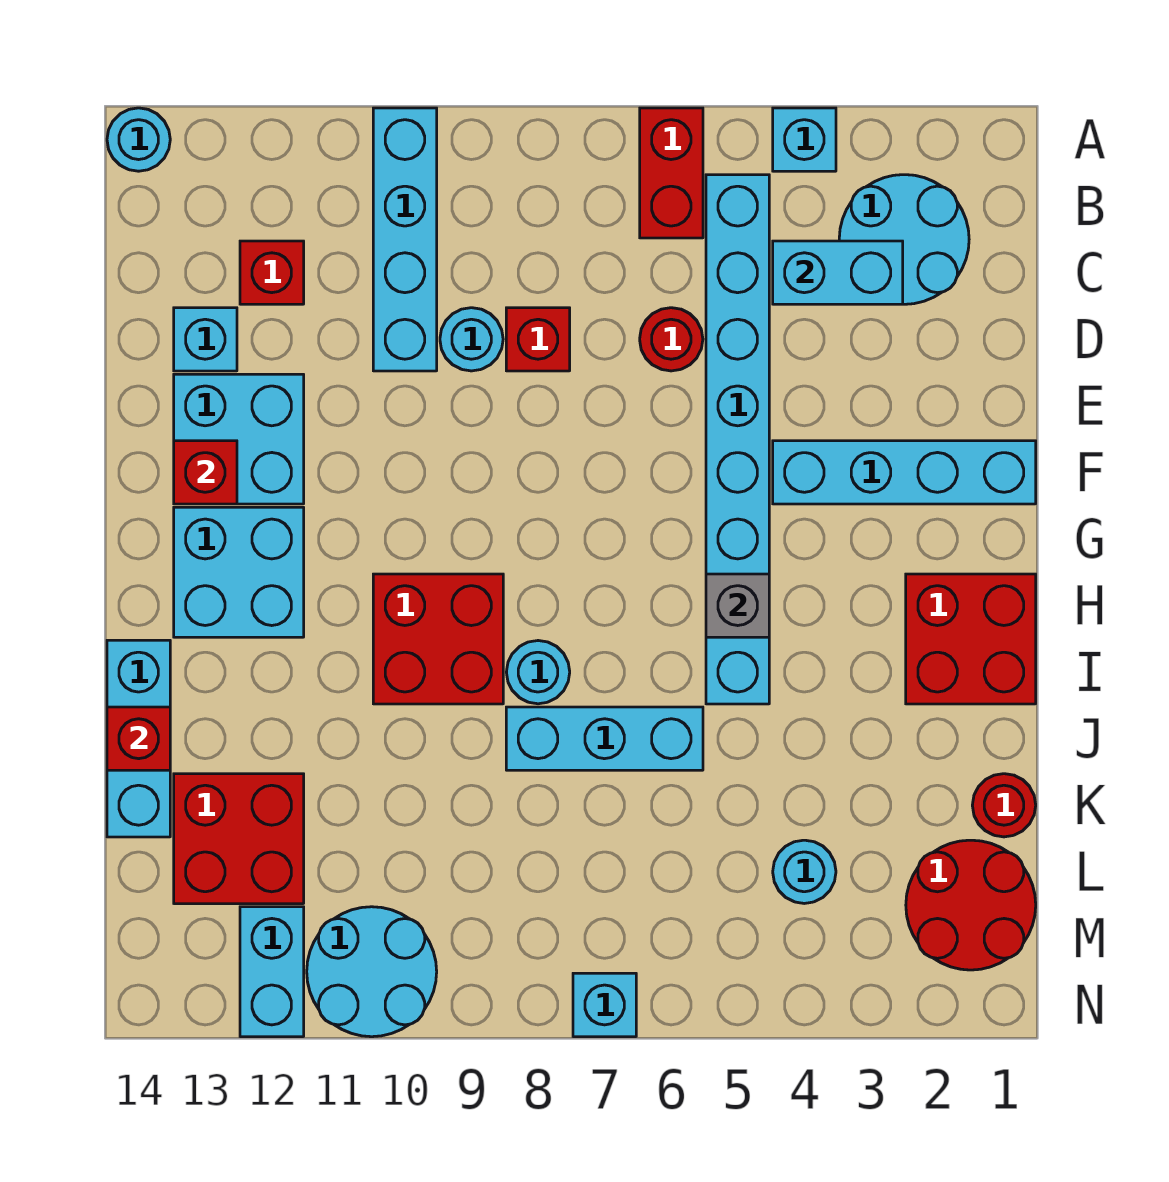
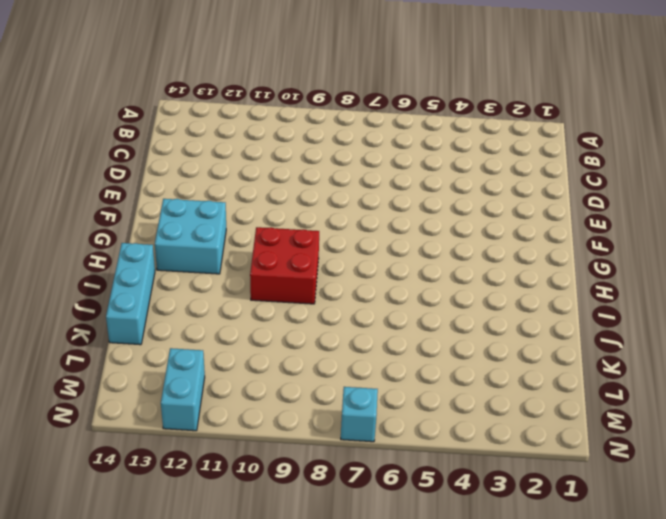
none -> cyan brick A4 level 1
none -> red brick A6:B6 level 1
none -> cyan brick A10:D10 level 1
none -> cyan round brick A14 level 1

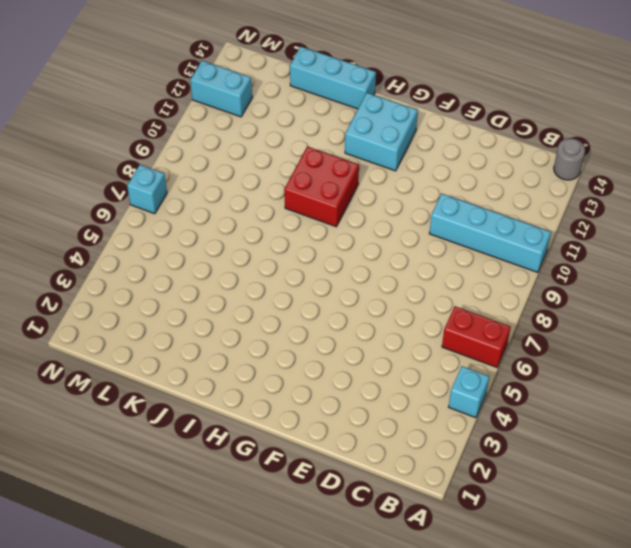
grey round brick A14 level 1 -> cyan round brick A14 level 1
none -> cyan round brick B2:C3 level 1
none -> cyan brick B5:I5 level 1
none -> red brick C12 level 1
none -> red round brick D6 level 1

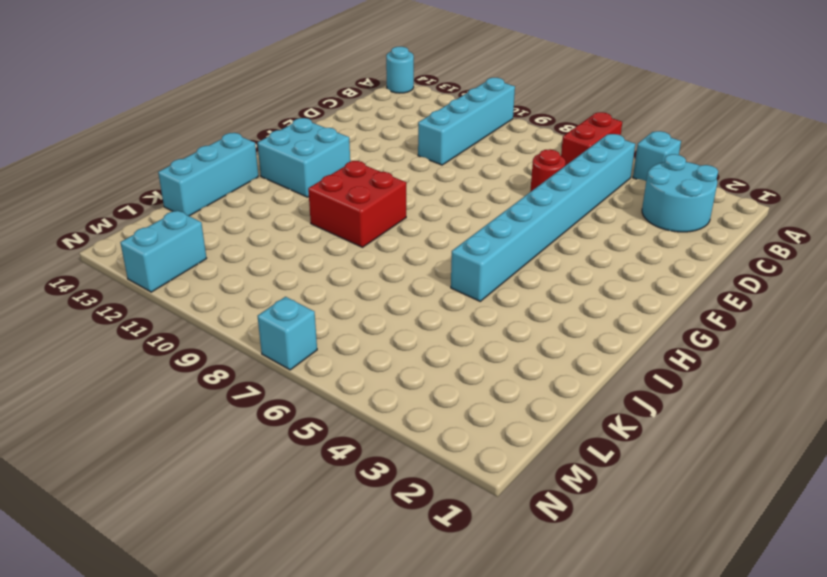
none -> red brick C12 level 1
none -> red brick D8 level 1
none -> cyan round brick D9 level 1
none -> cyan brick D13 level 1

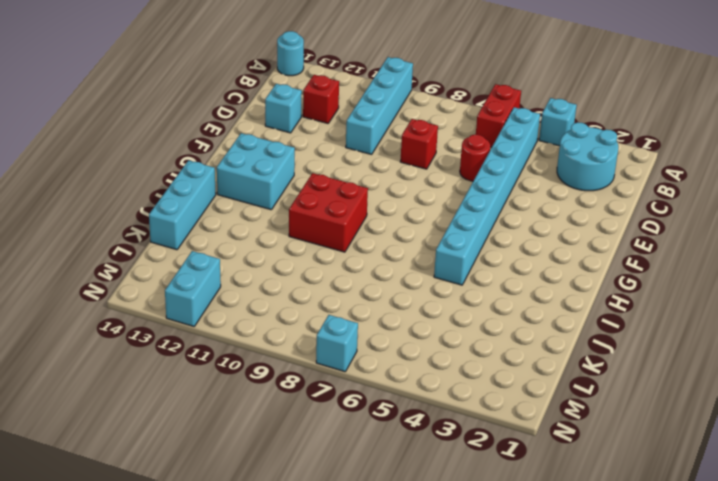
none -> cyan round brick D9 level 1
none -> cyan brick E12:F13 level 1
none -> cyan brick F1:F4 level 1
none -> red brick H1:I2 level 1

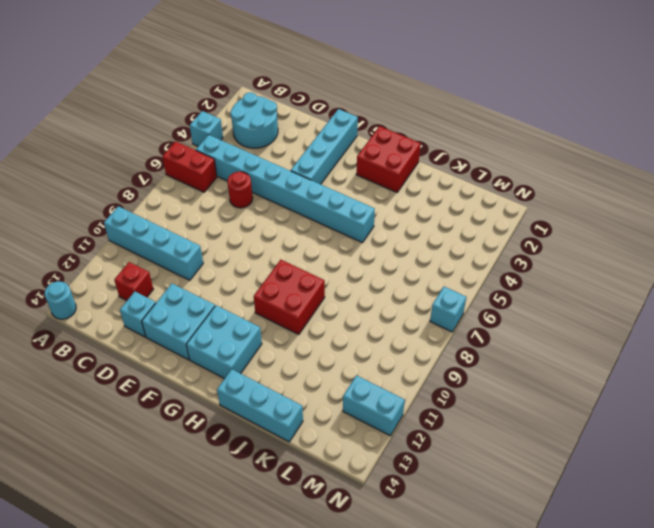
none -> red brick D8 level 1
none -> cyan round brick D9 level 1
none -> cyan round brick I8 level 1
none -> cyan brick J6:J8 level 1

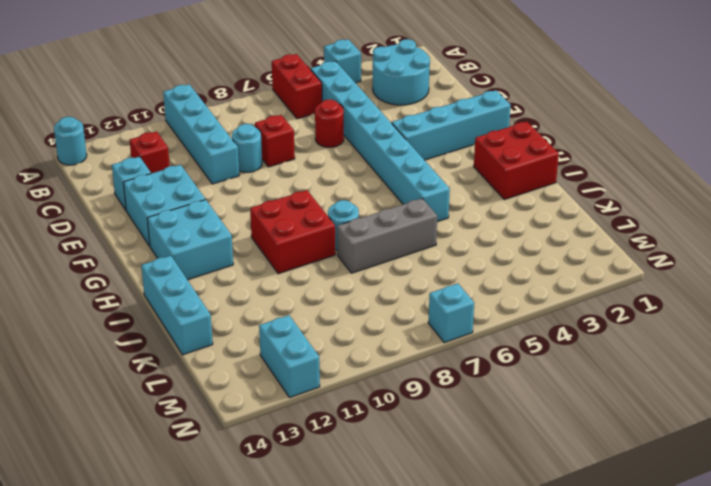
grey brick J6:J8 level 1 -> cyan brick J6:J8 level 1
none -> red round brick K1 level 1
none -> red brick K12:L13 level 1
none -> red round brick L1:M2 level 1
none -> cyan round brick L4 level 1

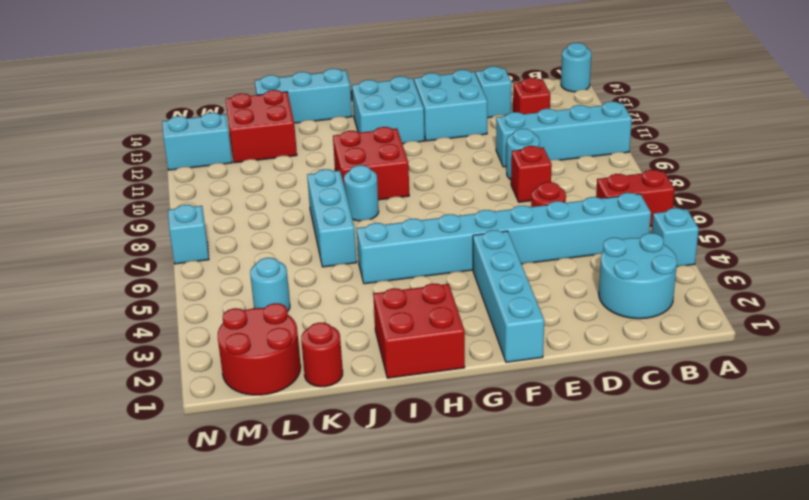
none -> cyan round brick M10:N11 level 1
none -> cyan brick C3:C4 level 2
none -> red brick F13 level 2
none -> grey brick H5 level 2

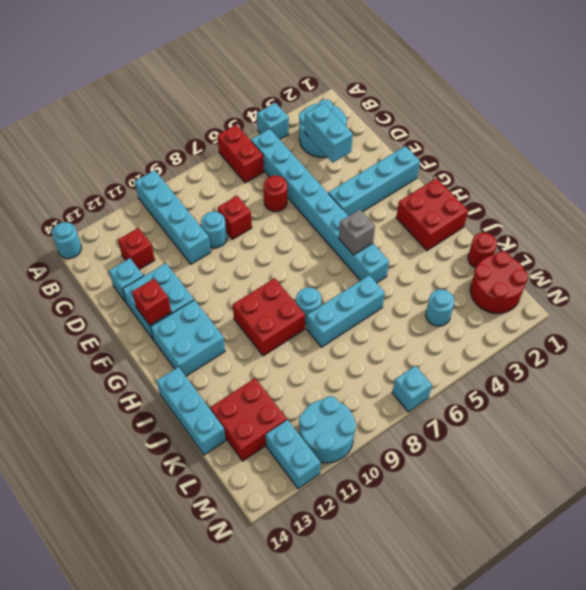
cyan brick C3:D3 level 2 -> cyan brick C3:C4 level 2
none -> red brick J14 level 2

